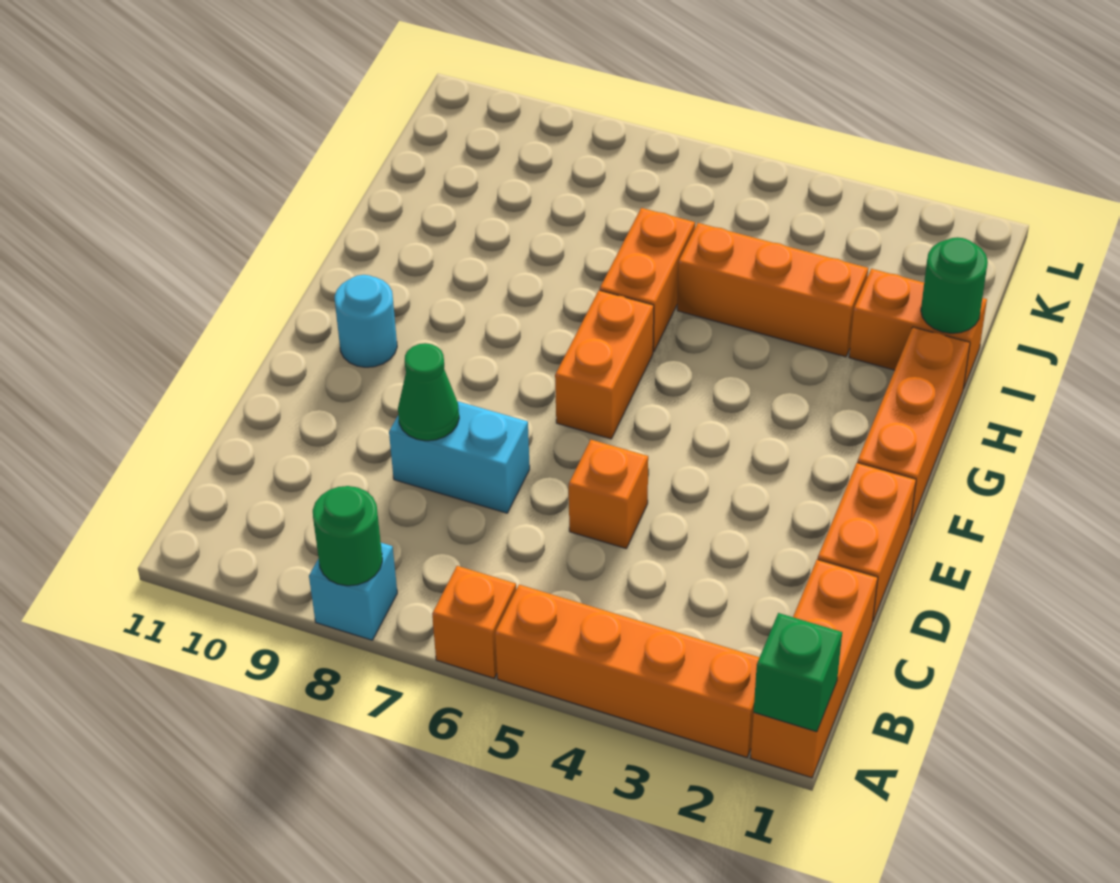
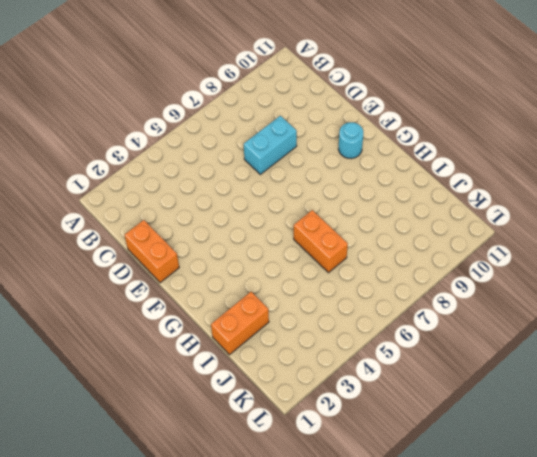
none -> orange brick A1:C1 level 1
none -> orange brick A2:A5 level 1
none -> orange brick A6 level 1

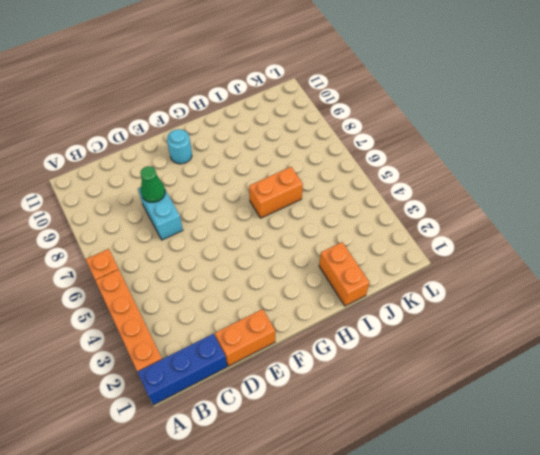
blue brick A1:C1 level 1 -> orange brick A1:C1 level 1
none -> cyan brick A8 level 1
none -> orange brick D5 level 1
none -> orange brick F1:H1 level 1

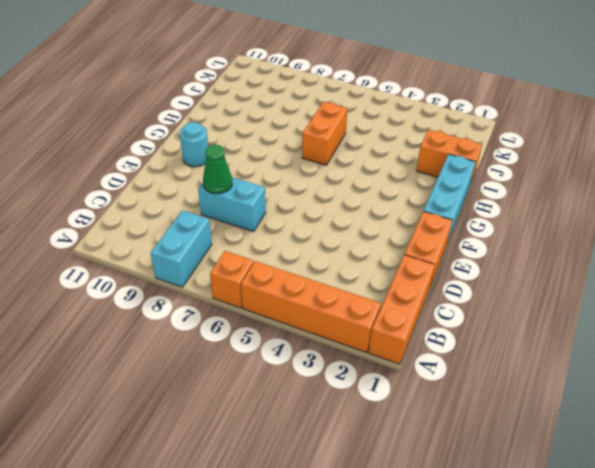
cyan brick A8:B8 level 1 -> cyan brick A8 level 1
cyan brick F1:H1 level 1 -> orange brick F1:H1 level 1
none -> orange brick D5 level 1
none -> orange brick F6:G6 level 1
none -> orange brick I3:I5 level 1

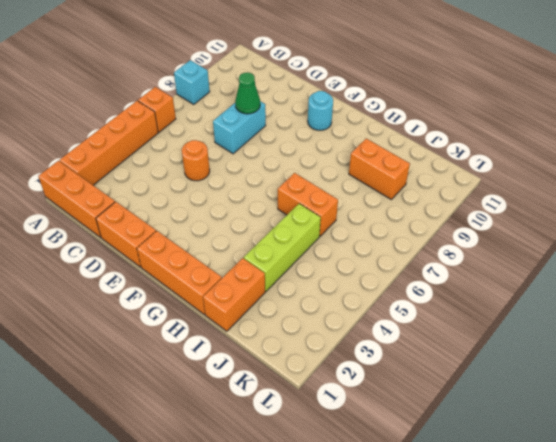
orange round brick D5 level 1 -> orange brick D5 level 1
lime brick I3:I5 level 1 -> orange brick I3:I5 level 1
orange brick I9:J9 level 1 -> orange brick F6:G6 level 1
none -> green brick A1 level 2
none -> green round brick A8 level 2
none -> green round brick I1 level 2

